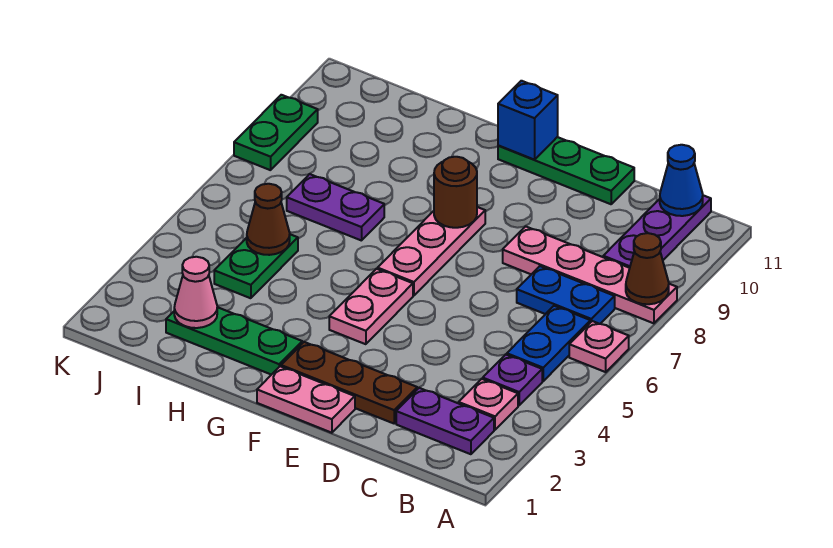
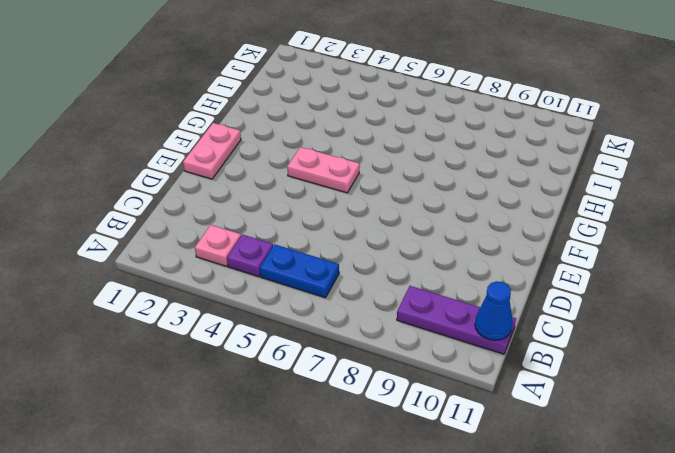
none -> pink plate A6 level 1
none -> pink plate A8:D8 level 1
none -> purple plate B2:C2 level 1

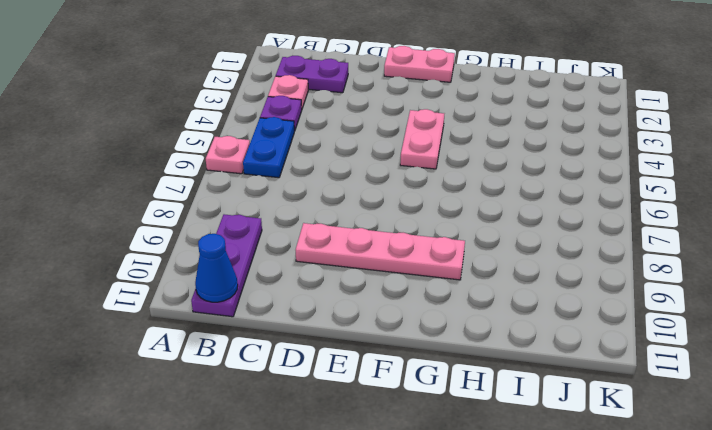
pink plate D9:G9 level 1 -> pink plate A8:D8 level 1
none -> blue plate B7:C7 level 1
none -> brown plate D2:F2 level 1
none -> green plate D11:F11 level 1

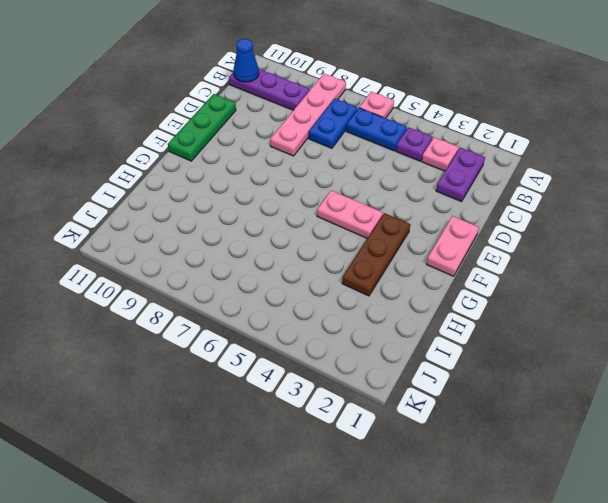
brown plate F3:H3 level 1 -> brown plate D2:F2 level 1
none -> pink plate F6:F8 level 1
none -> green plate G2:I2 level 1
none -> purple plate H7:I7 level 1

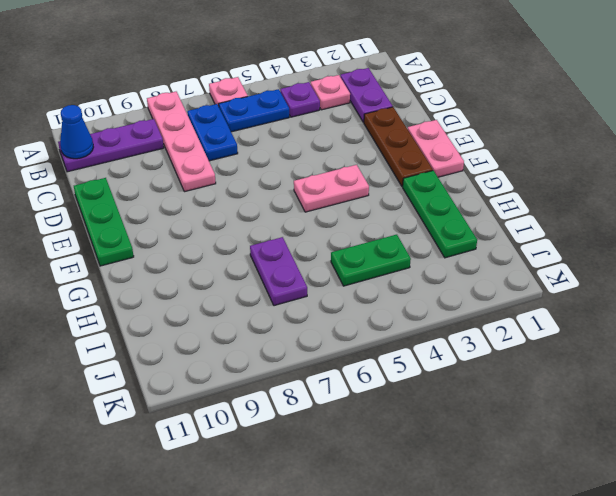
none -> pink plate F6:F8 level 1
none -> green plate K8:K9 level 1
none -> brown cone A8 level 2

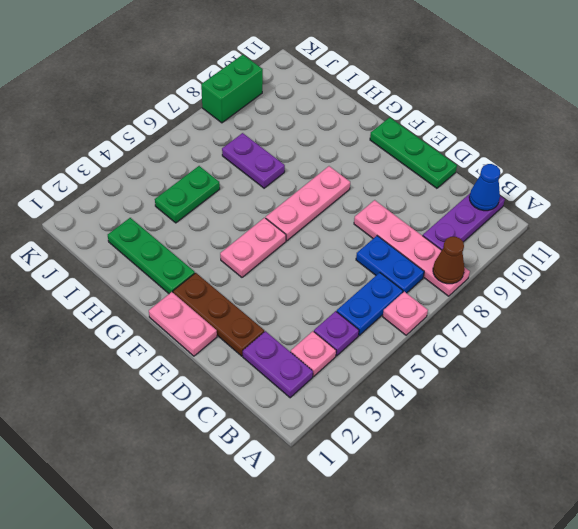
green brick K8:K9 level 1 -> green plate K8:K9 level 1
none -> brown round brick F8 level 2
none -> blue brick F11 level 2
none -> pink cone I2 level 2

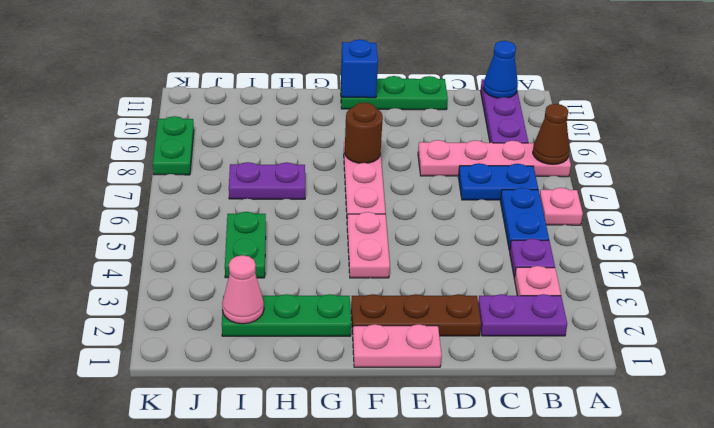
none -> brown cone I5 level 2

